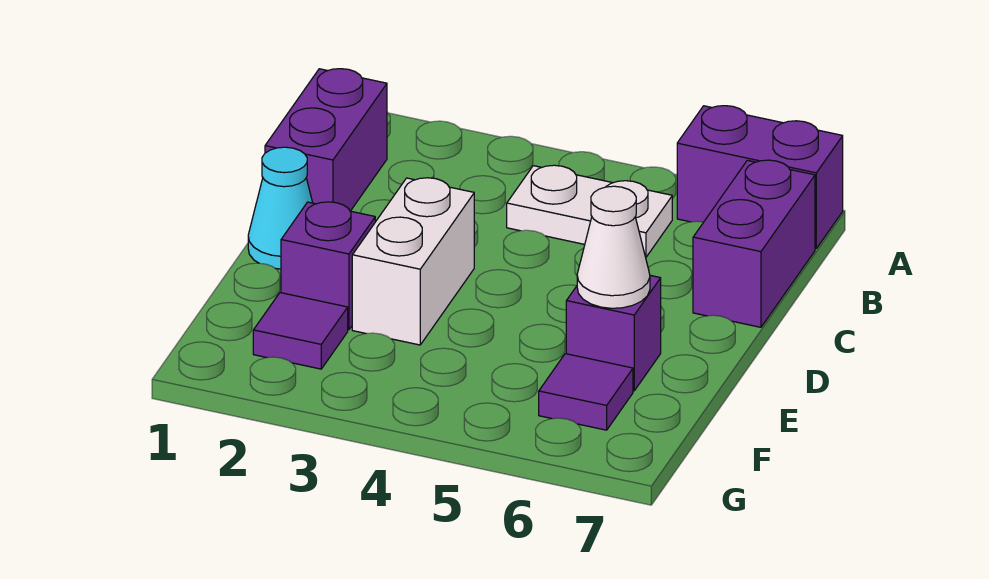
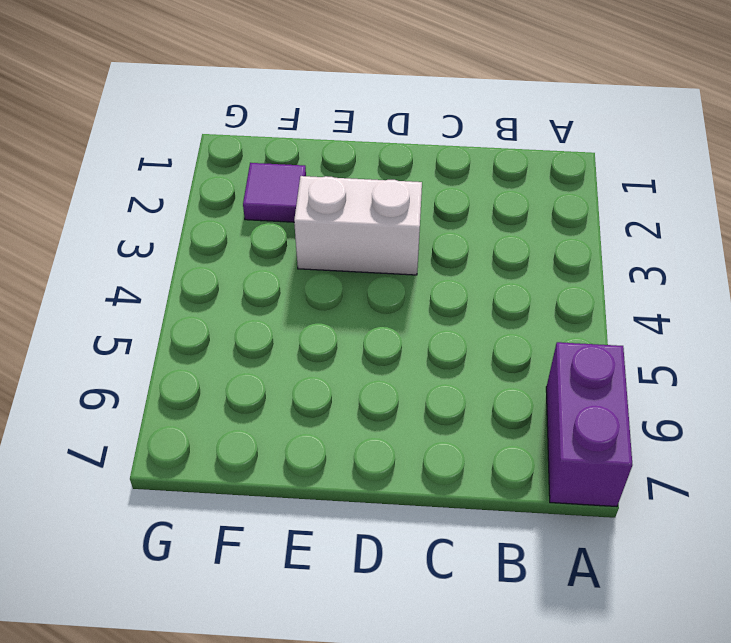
none -> purple brick B1:C1 level 1
none -> white plate B4:B5 level 1

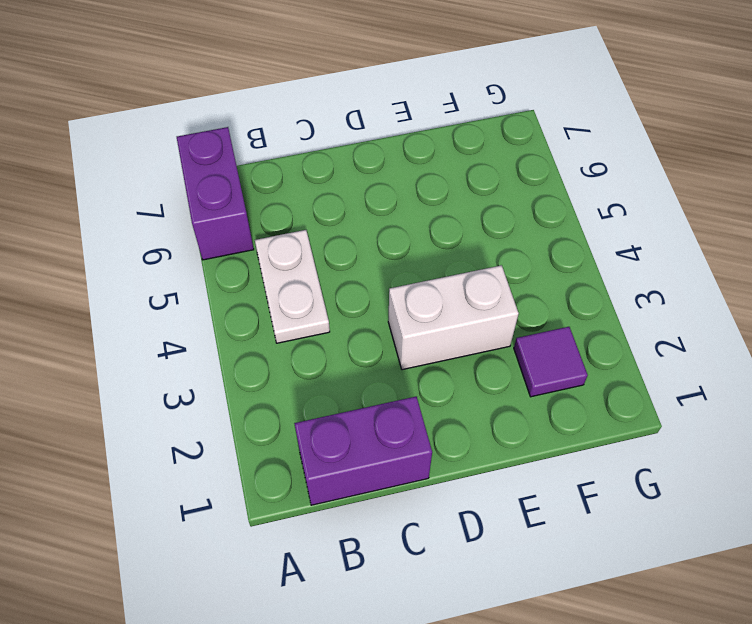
none -> purple brick B7:C7 level 1
none -> cyan cone D1 level 1

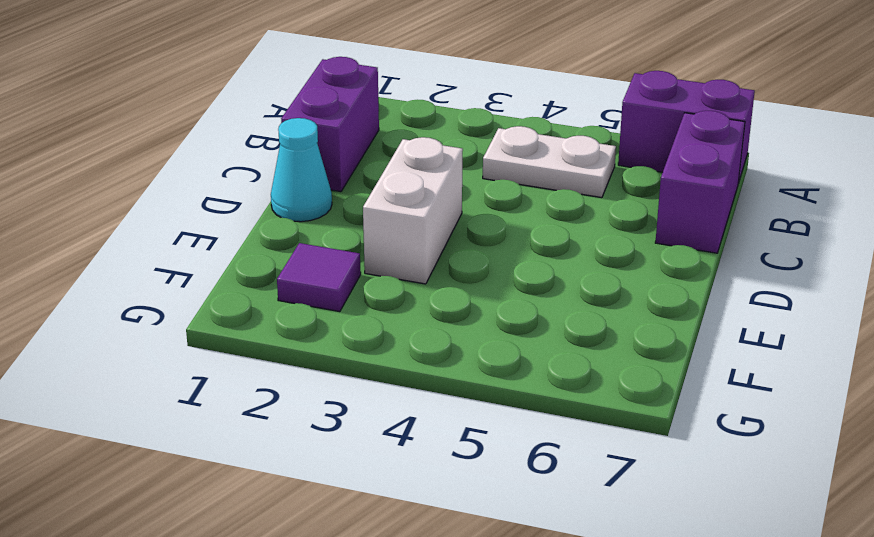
none -> purple brick E2 level 1
none -> purple brick E6 level 1

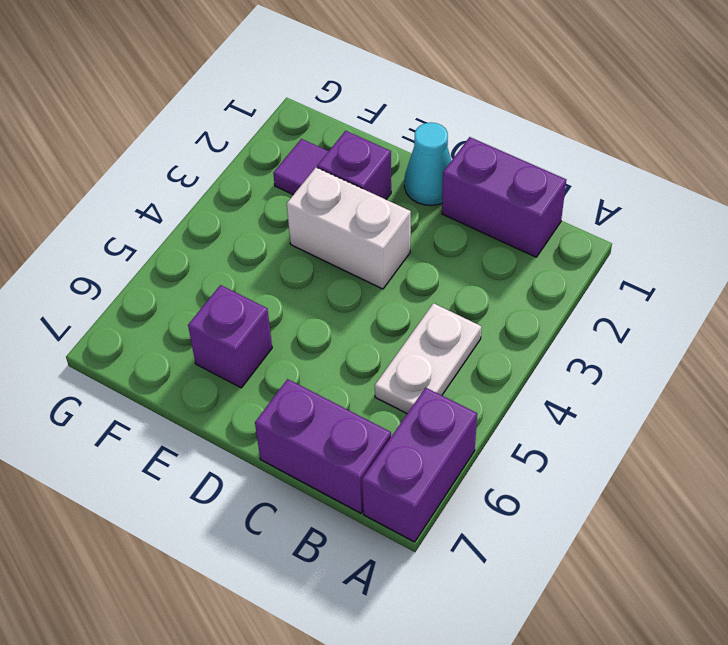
none -> purple tile F6 level 1
none -> white cone E6 level 2

